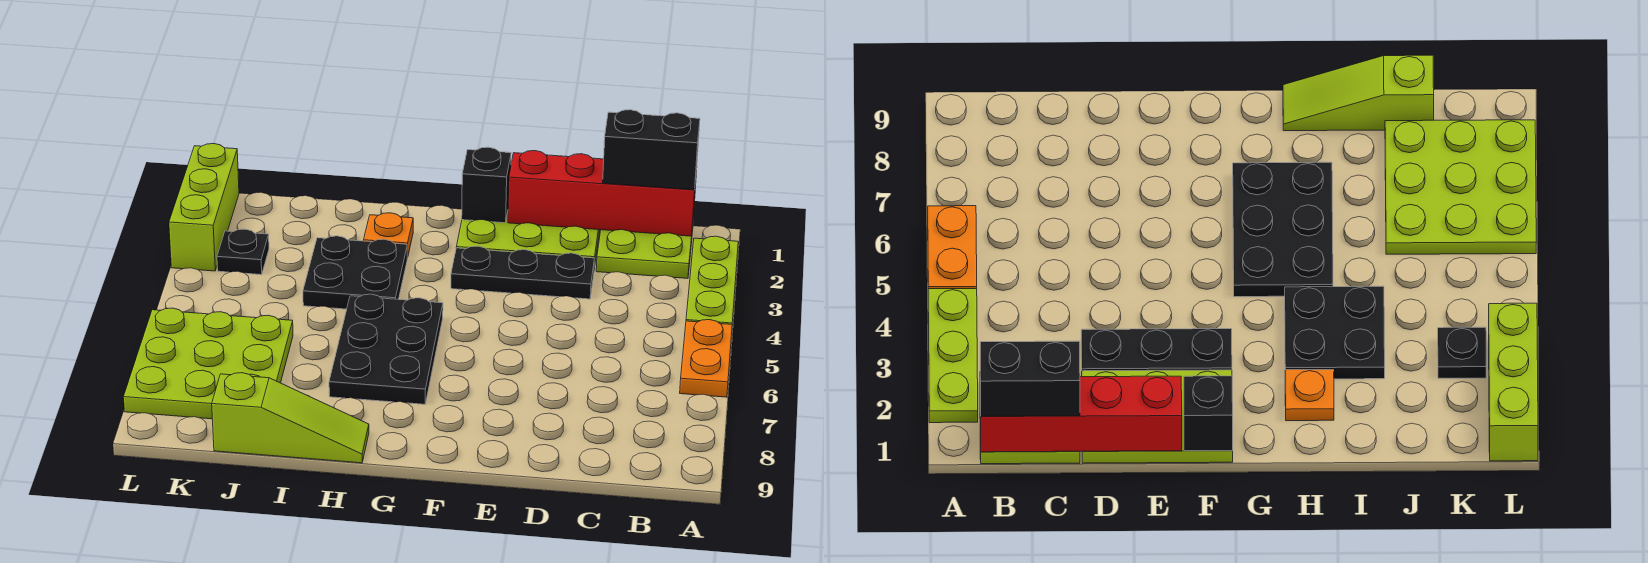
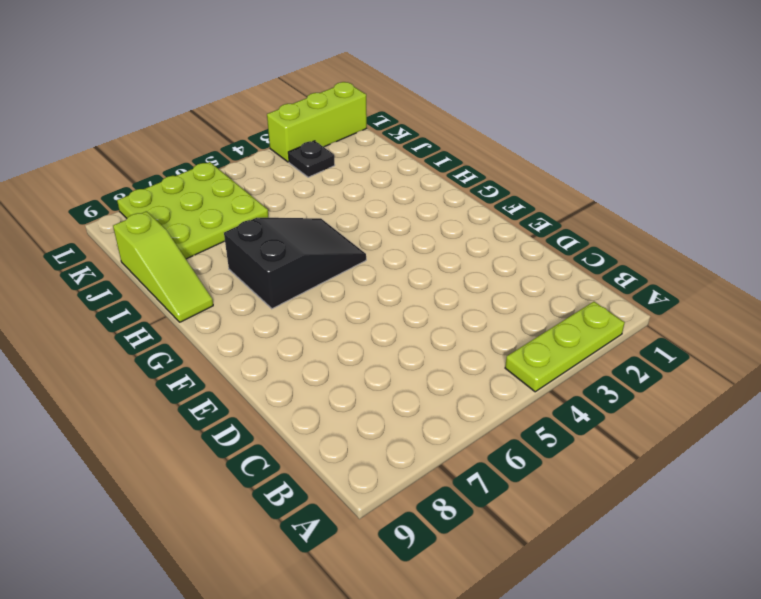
black slope G5:H7 level 1 top 7 -> black plate G5:H7 level 1
none -> orange plate A5:A6 level 1
none -> lime plate B1:C2 level 1
none -> lime plate D1:F2 level 1

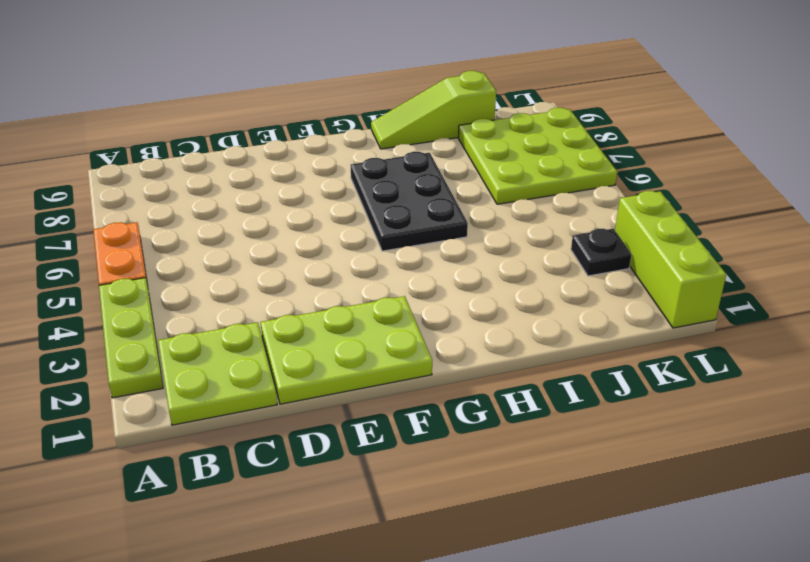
none -> black plate D3:F3 level 1
none -> orange plate H2 level 1
none -> black plate H3:I4 level 1

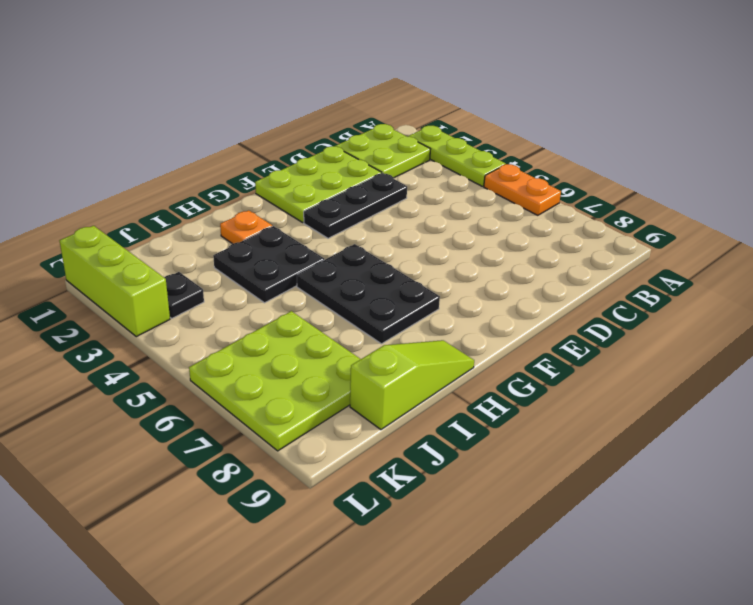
none -> red brick B1:E1 level 2
none -> black brick F1 level 2
none -> black brick B1:C1 level 3

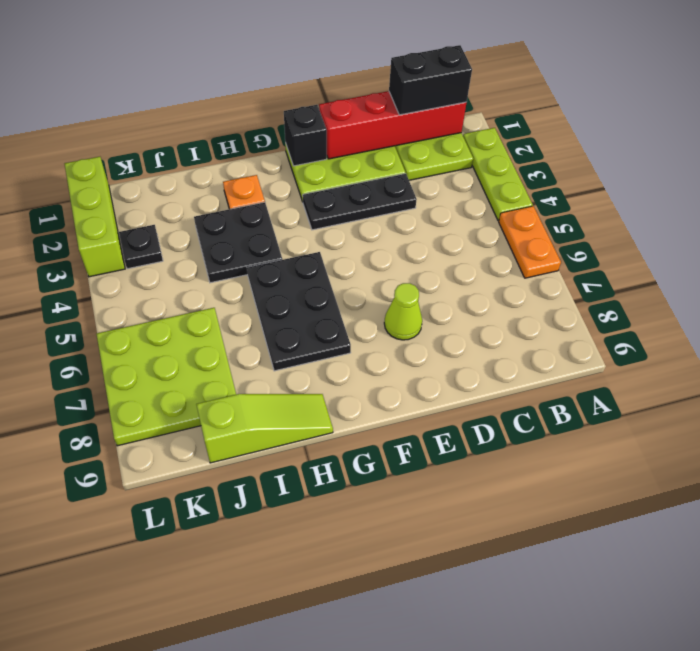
lime cone E7 level 1 -> none

